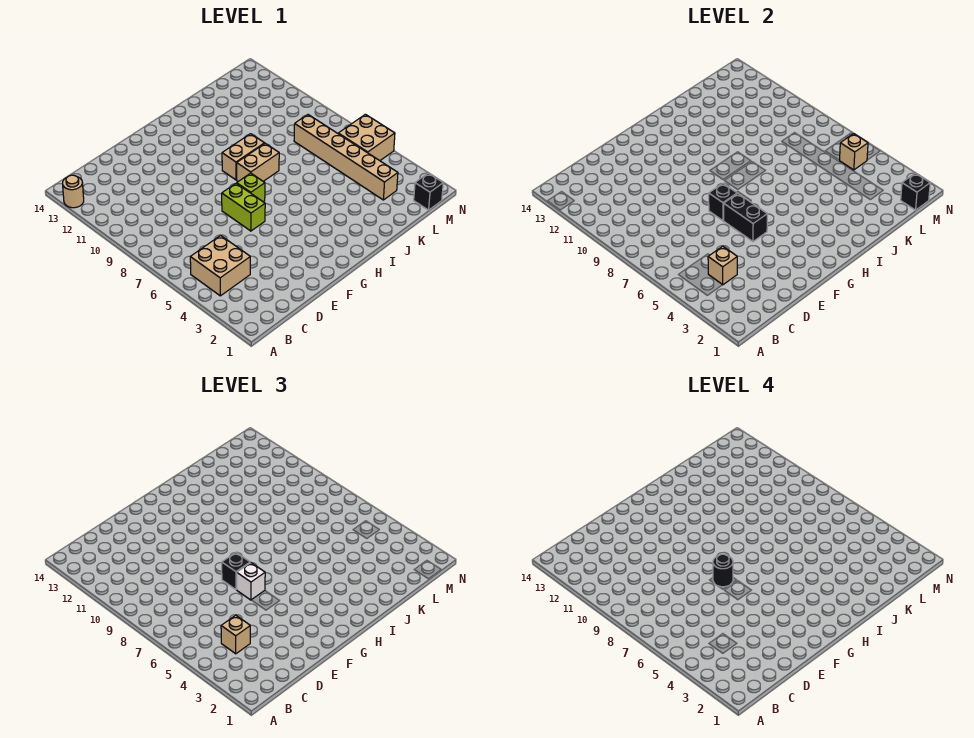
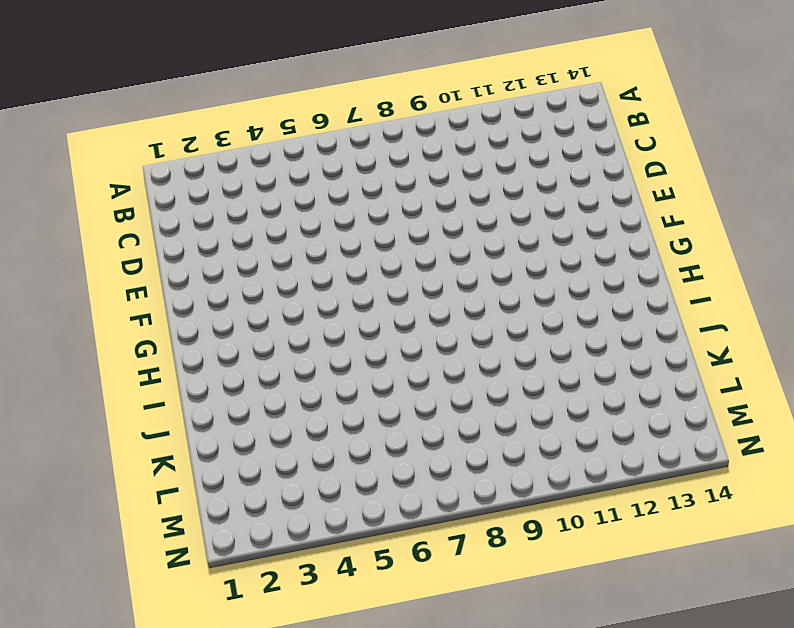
none -> tan round brick A13 level 1
none -> tan brick B4:C5 level 1
none -> lime brick F6:F7 level 1

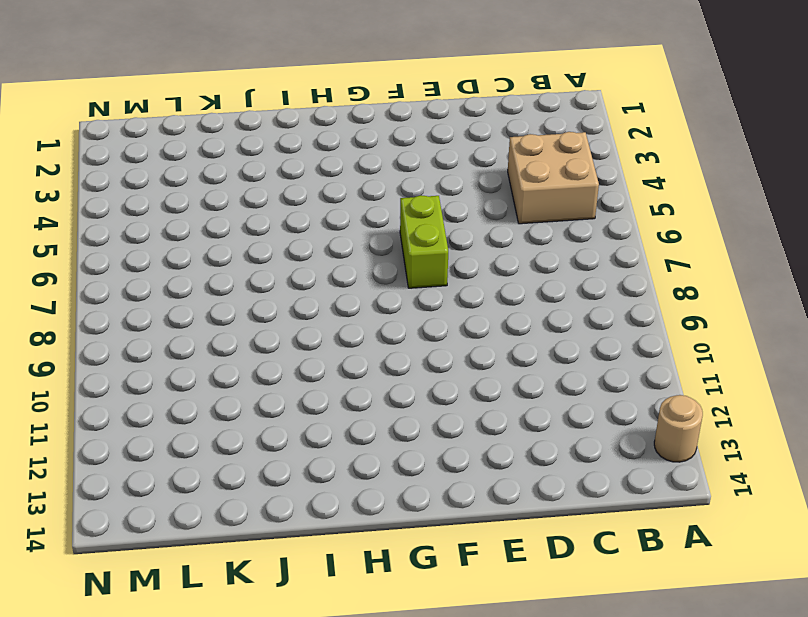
none -> lime brick G7 level 1
none -> tan brick H8:I8 level 1
none -> tan brick H9:I9 level 1

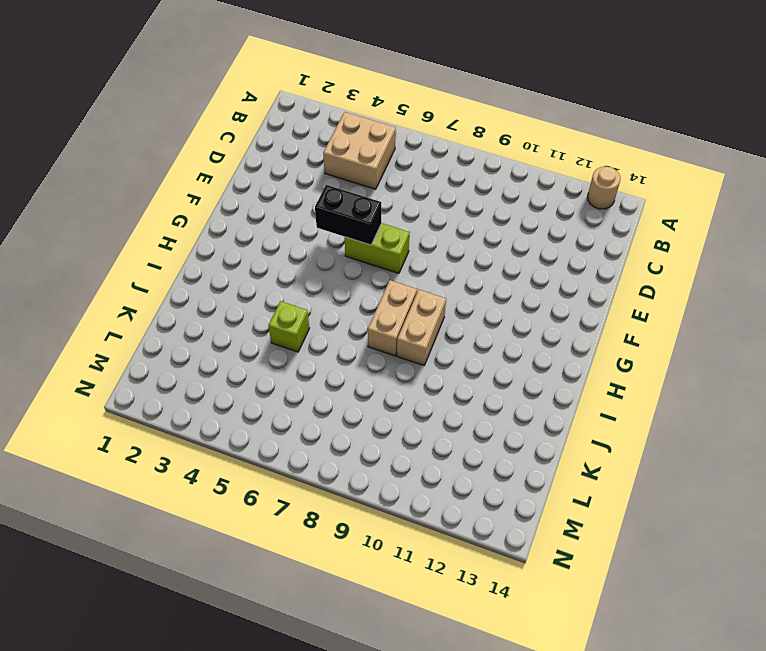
lime brick J5 level 1 -> lime brick G7 level 1
none -> tan brick L3:L8 level 1
none -> black brick M1 level 1
none -> tan brick M5:N6 level 1

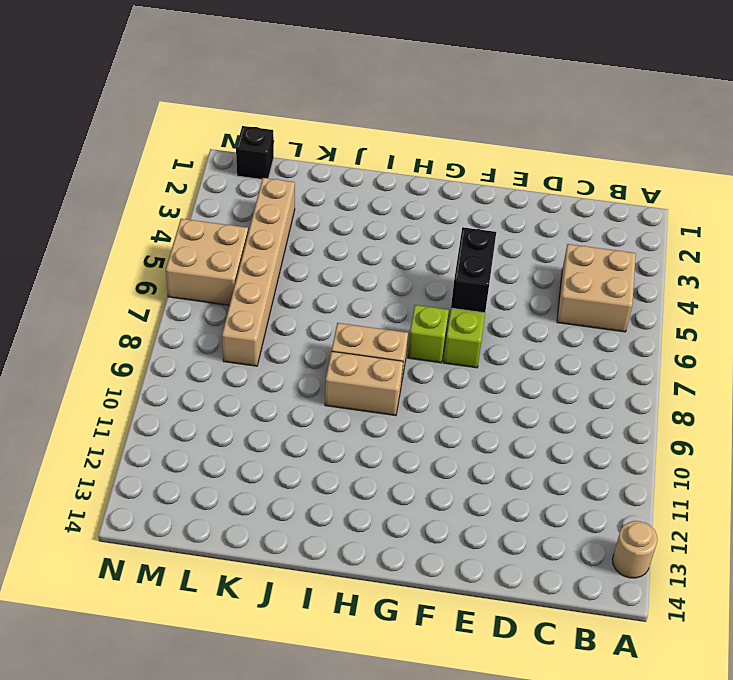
none -> tan brick C4 level 2
none -> black brick F7 level 2
none -> black brick M1 level 2

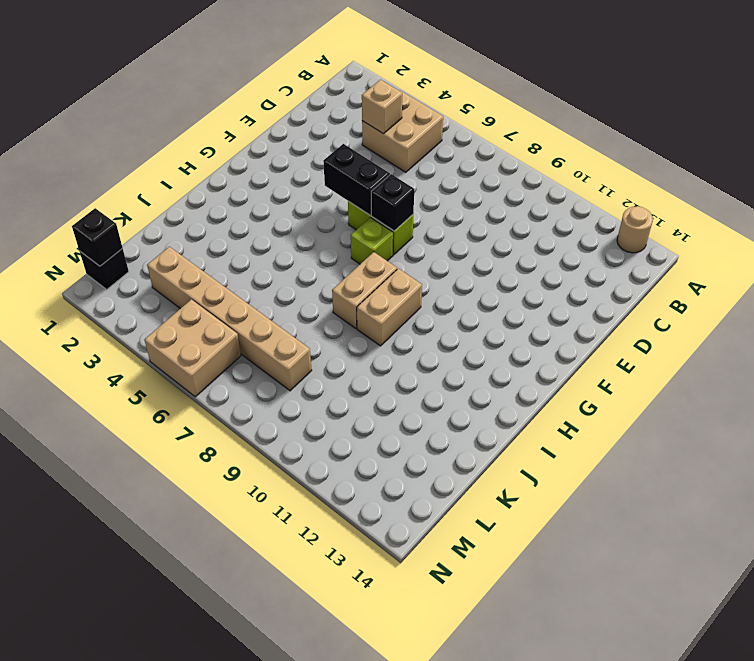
none -> tan brick M5 level 2
none -> tan brick C4 level 3
none -> white brick F6 level 3

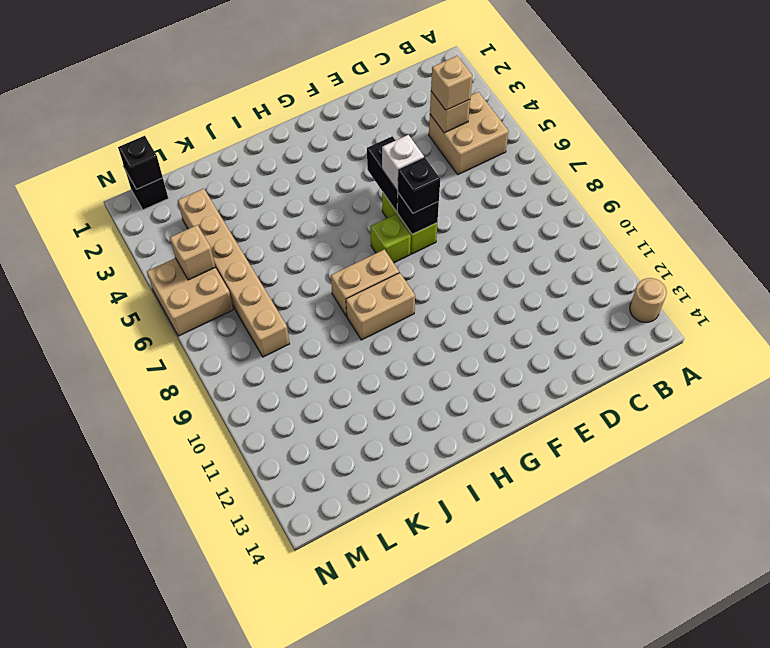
none -> black round brick F7 level 4

